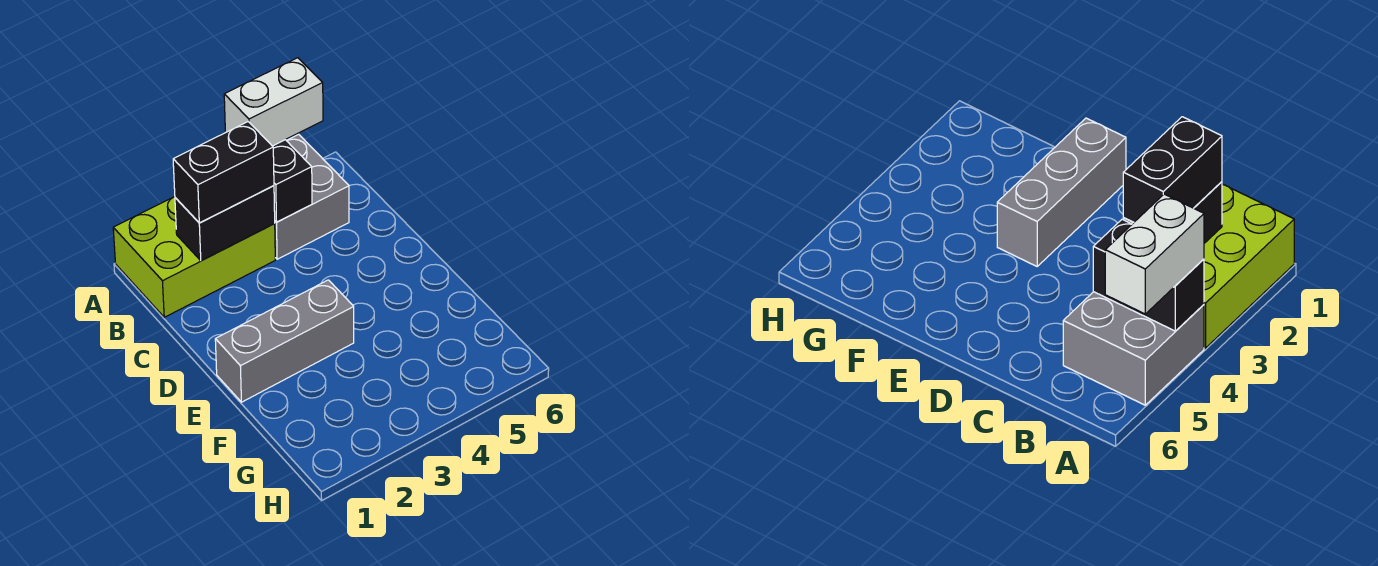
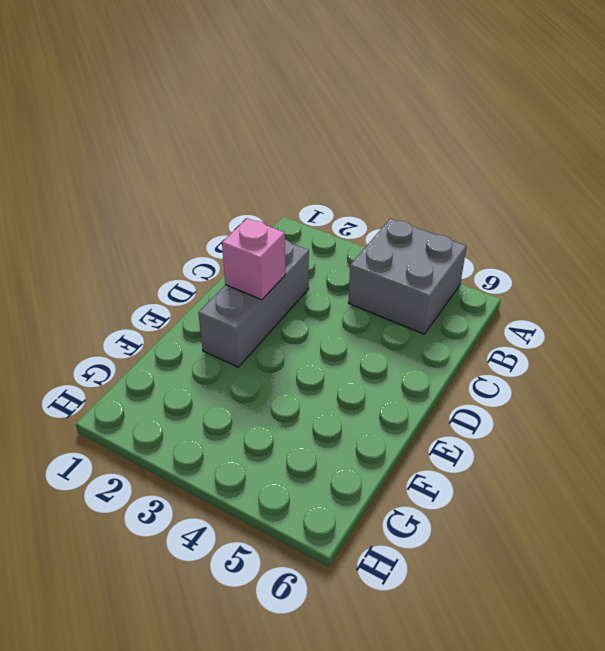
grey brick C2:E2 level 1 -> grey brick E1:E3 level 1
pink brick D2 level 2 -> none
none -> lime brick A1:B3 level 1
none -> black brick A4:B4 level 2

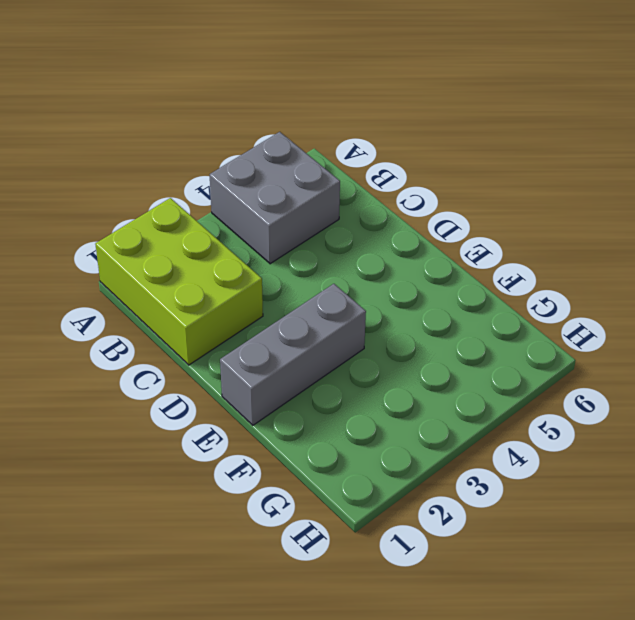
lime brick A1:C2 level 1 -> lime brick A1:B3 level 1
none -> black brick A4:B4 level 2
none -> black brick B2:B3 level 2

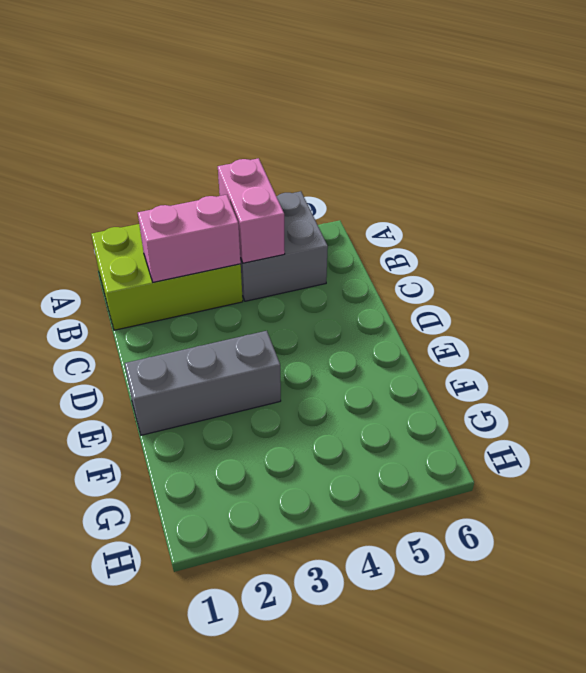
pink brick A4:B4 level 2 -> black brick A4:B4 level 2
pink brick B2:B3 level 2 -> black brick B2:B3 level 2
none -> white brick A4:A5 level 3
none -> black brick B2:B3 level 3

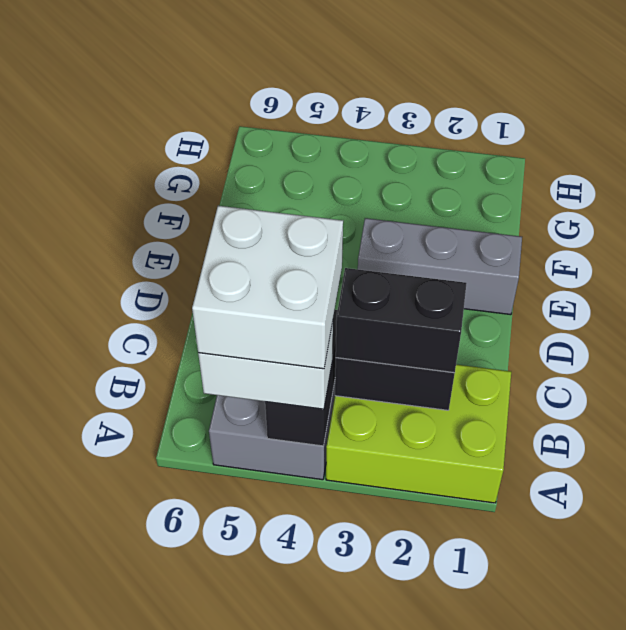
white brick A4:B5 level 4 -> none

